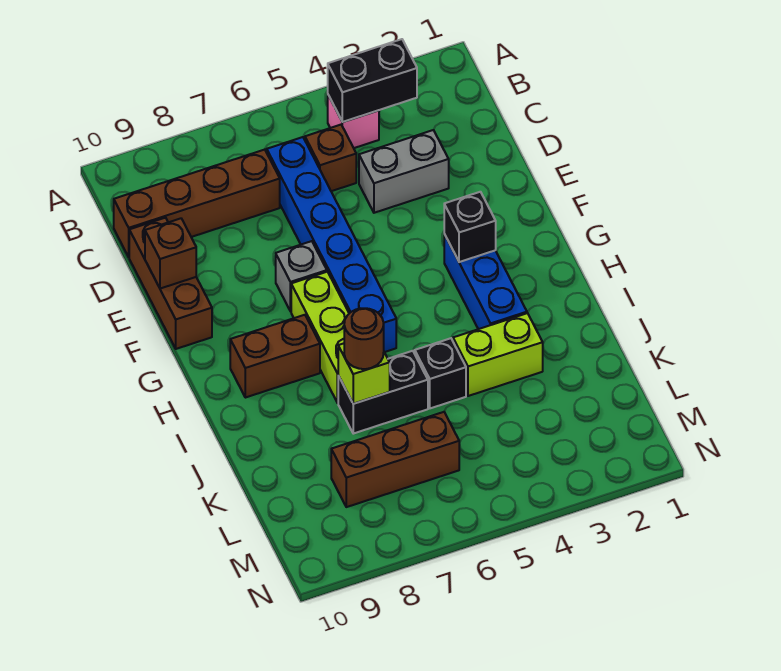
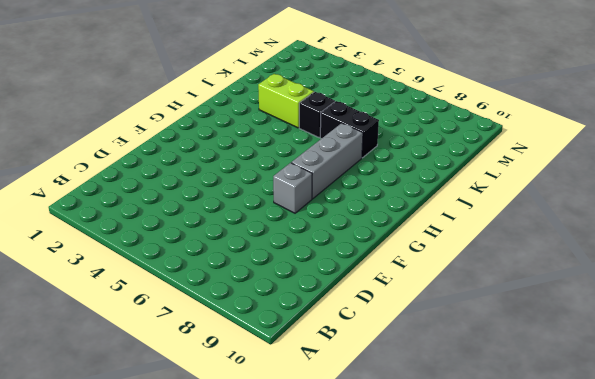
grey brick G7:I7 level 1 -> lime brick G7:I7 level 1
none -> pink brick B4 level 1
none -> brown brick C5 level 1
none -> blue brick C6:H6 level 1

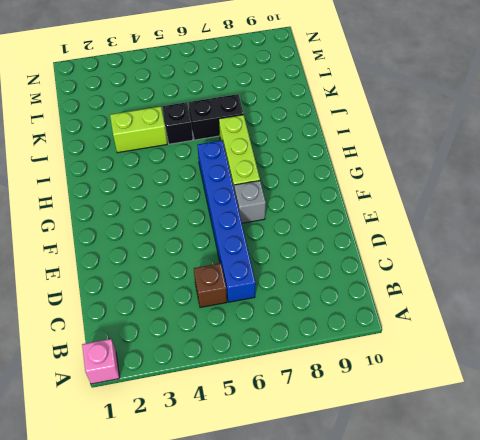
pink brick A1 level 1 -> pink brick B4 level 1
none -> brown brick C7:C10 level 1
none -> grey brick D3:D4 level 1
none -> brown brick D10:F10 level 1

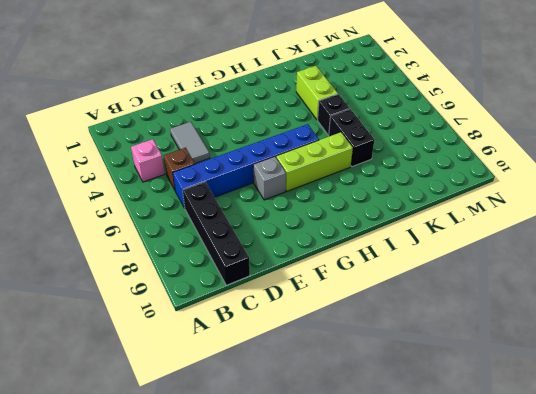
black brick C7:C10 level 1 -> brown brick C7:C10 level 1
grey tile D3:D4 level 1 -> grey brick D3:D4 level 1
none -> brown brick D10:F10 level 1
none -> blue brick G3:I3 level 1
none -> brown brick H8:H9 level 1

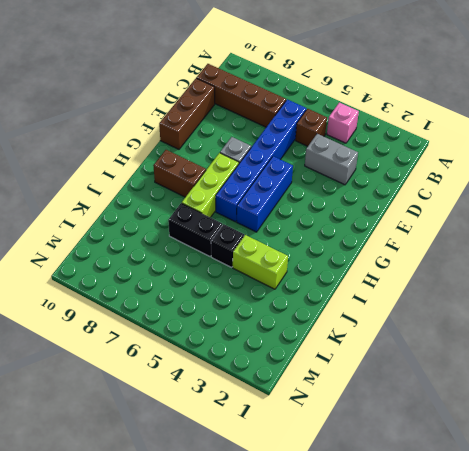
blue brick F5:H5 level 1 -> blue brick G3:I3 level 1
none -> brown brick L6:L8 level 1
none -> black brick B3:B4 level 2
none -> brown brick E10 level 2

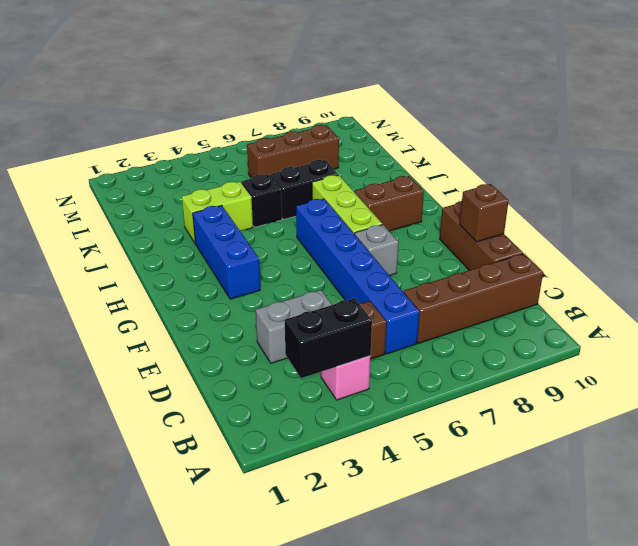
none -> black brick G3 level 2
none -> lime brick J7 level 2
none -> brown round brick J7 level 3

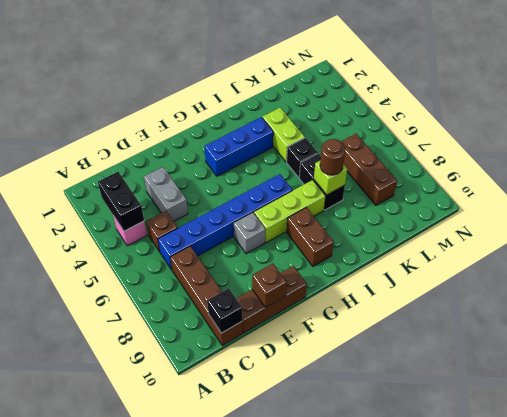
black brick C10 level 2 -> black brick G3 level 2

